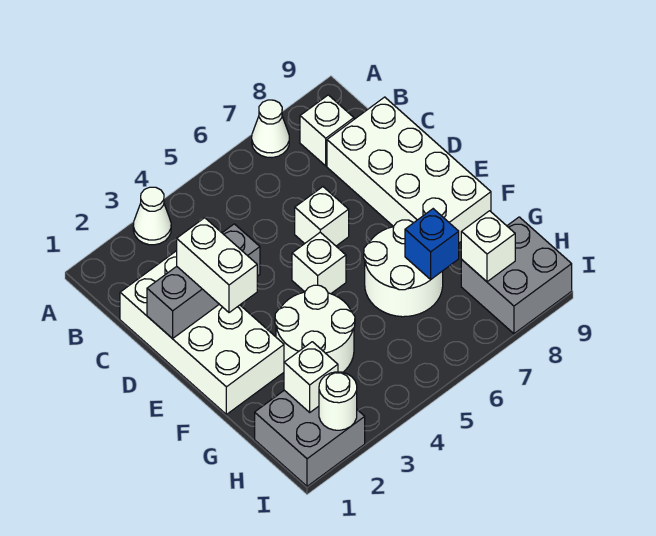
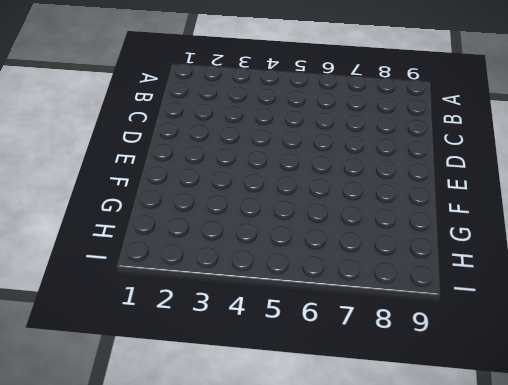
none -> white cone A3 level 1
none -> white cone A7 level 1
none -> white brick B8 level 1

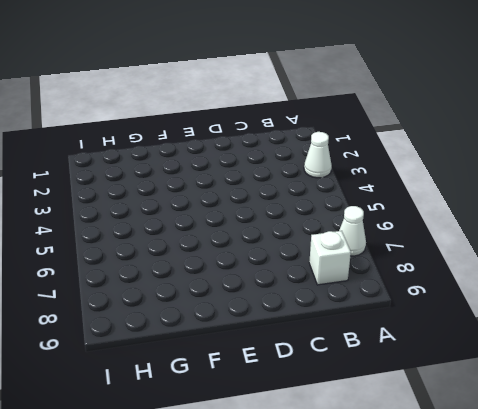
none -> white brick C1:F2 level 1
none -> white brick C8:F9 level 1
none -> white brick D6 level 1

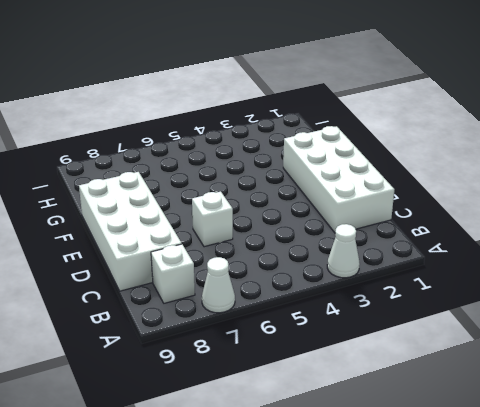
none -> white brick E5 level 1
none -> white round brick F3:G4 level 1
none -> white round brick F6:G7 level 1

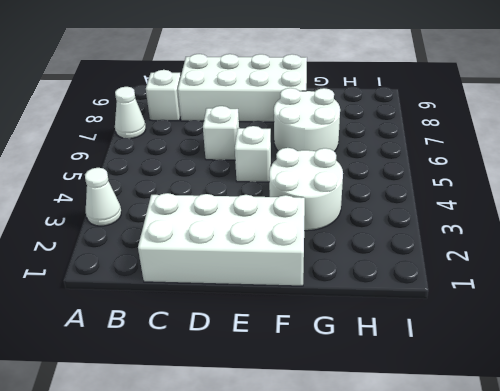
none -> grey brick H1:I2 level 1
none -> grey brick H8:I9 level 1
none -> grey brick D1:D3 level 2

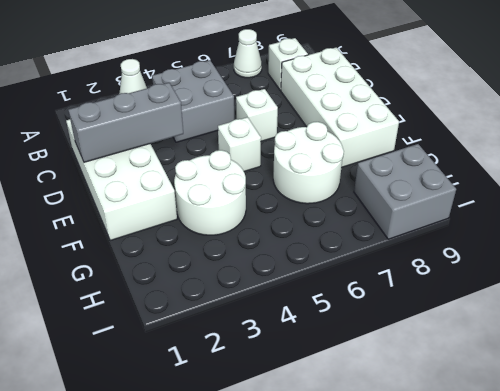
grey brick B4:C5 level 1 -> grey brick H1:I2 level 1
none -> blue brick G7 level 2
none -> white brick H2 level 2
none -> white brick H8 level 2

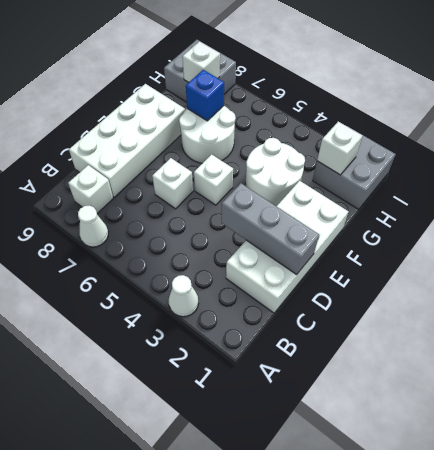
none -> white round brick I2 level 2
none -> white brick D2:E2 level 3

